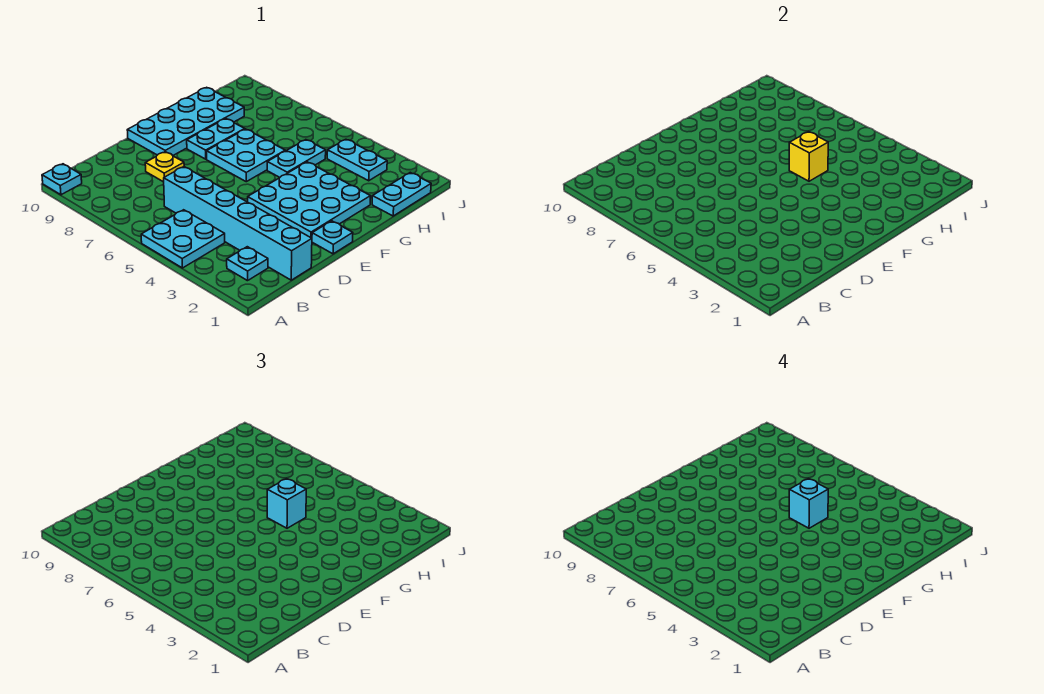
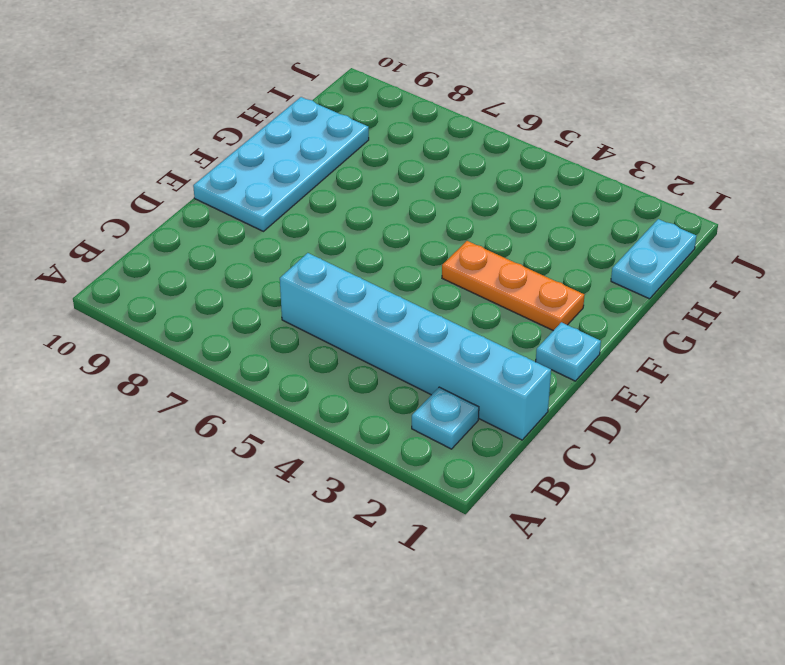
orange plate F2:F4 level 1 -> cyan plate E2:G4 level 1
none -> cyan plate A4:B5 level 1
none -> cyan plate A10 level 1
none -> yellow plate D8 level 1

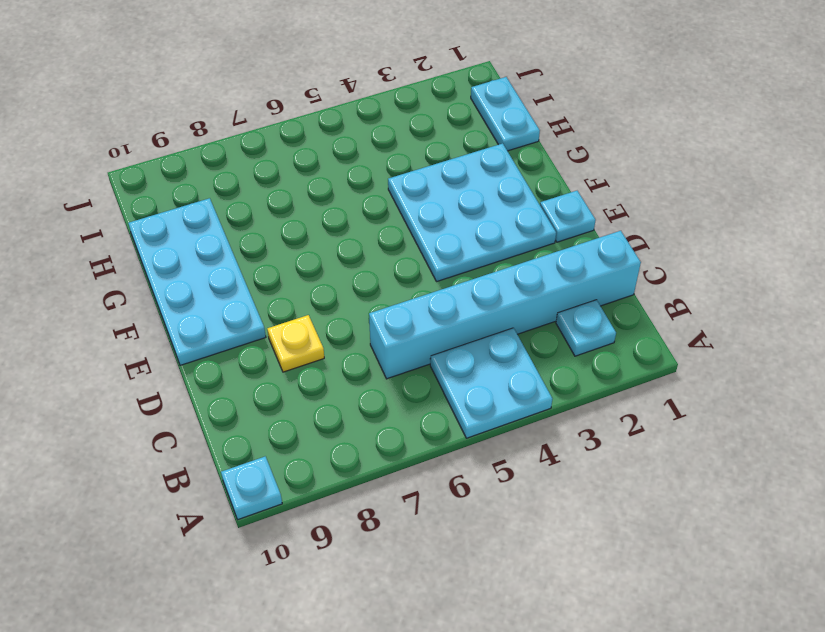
none -> cyan plate F6:G7 level 1
none -> cyan plate F8:G8 level 1
none -> cyan plate G5:H5 level 1

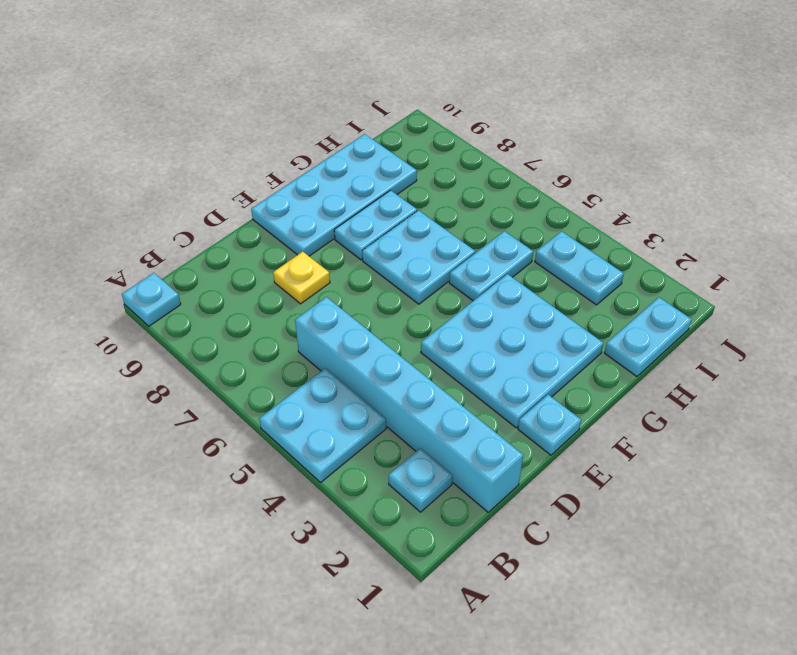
none -> yellow brick G5 level 2
none -> cyan brick G5 level 3
none -> cyan brick G5 level 4

